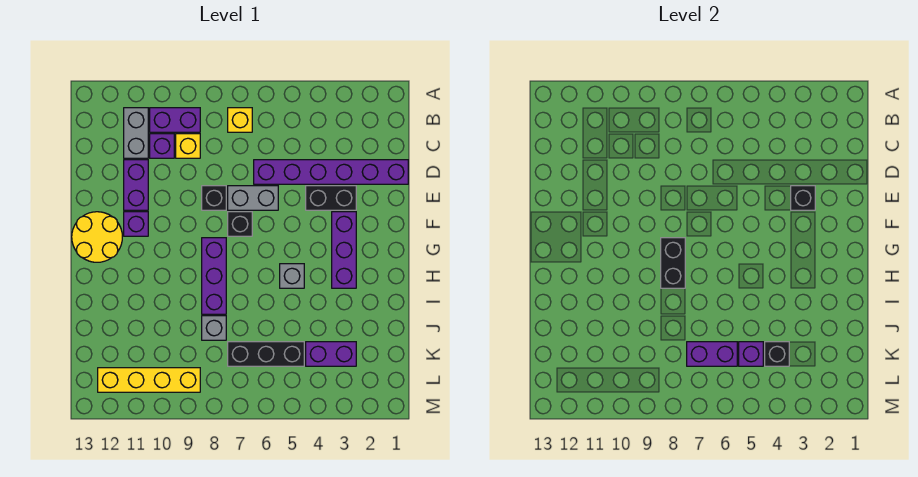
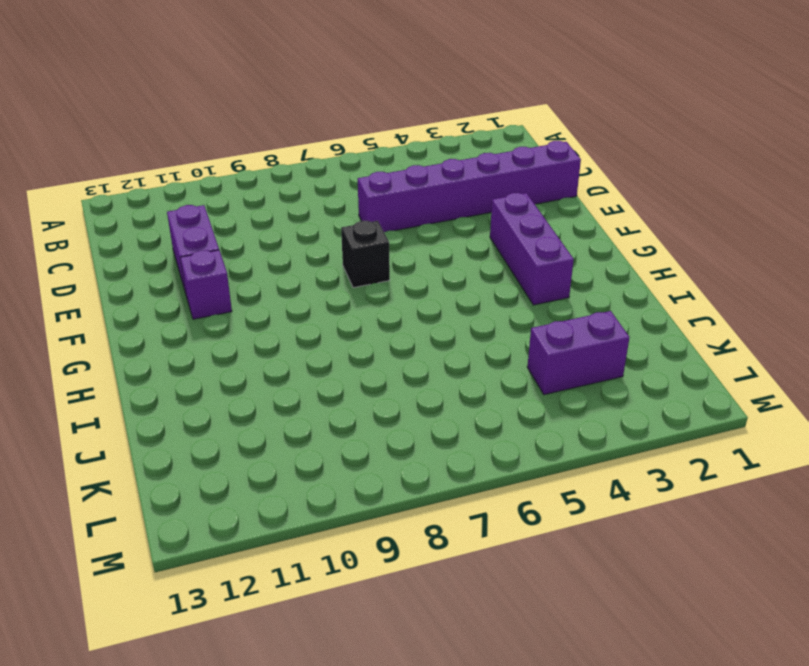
none -> yellow brick B7 level 1
none -> purple brick B9:B10 level 1
none -> grey brick B11:C11 level 1

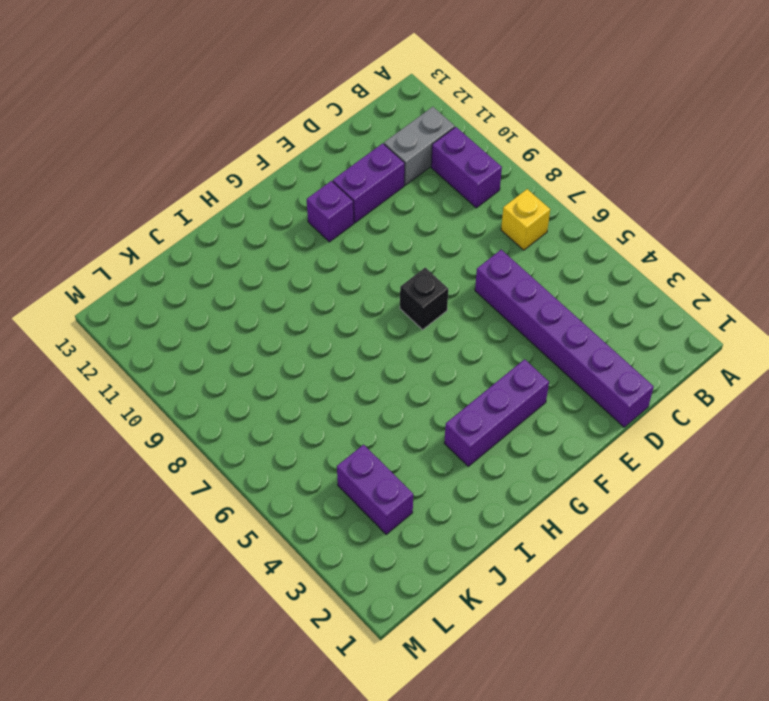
none -> yellow brick C9 level 1
none -> purple brick C10 level 1
none -> black brick E3:E4 level 1

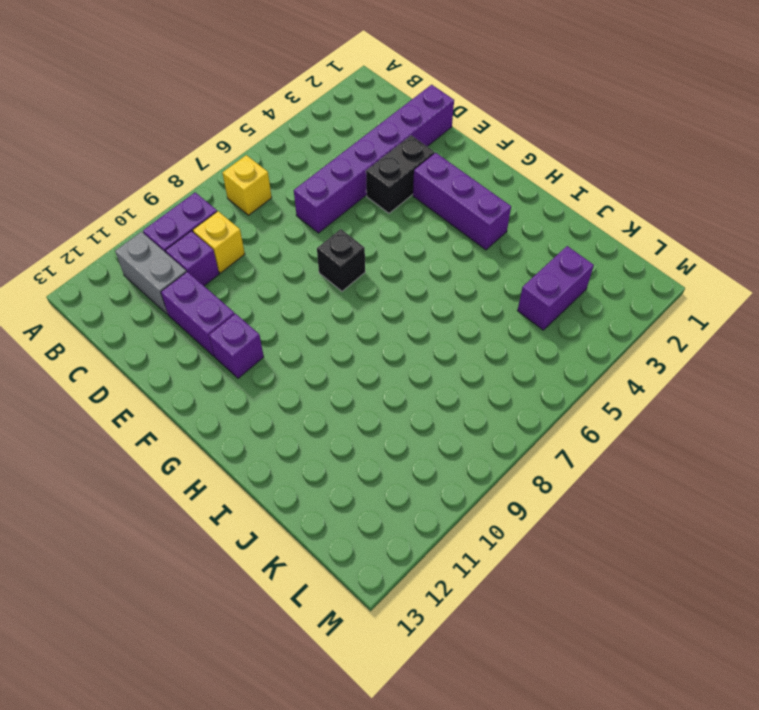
none -> grey brick E6:E7 level 1
none -> black brick E8 level 1
none -> yellow round brick F12:G13 level 1

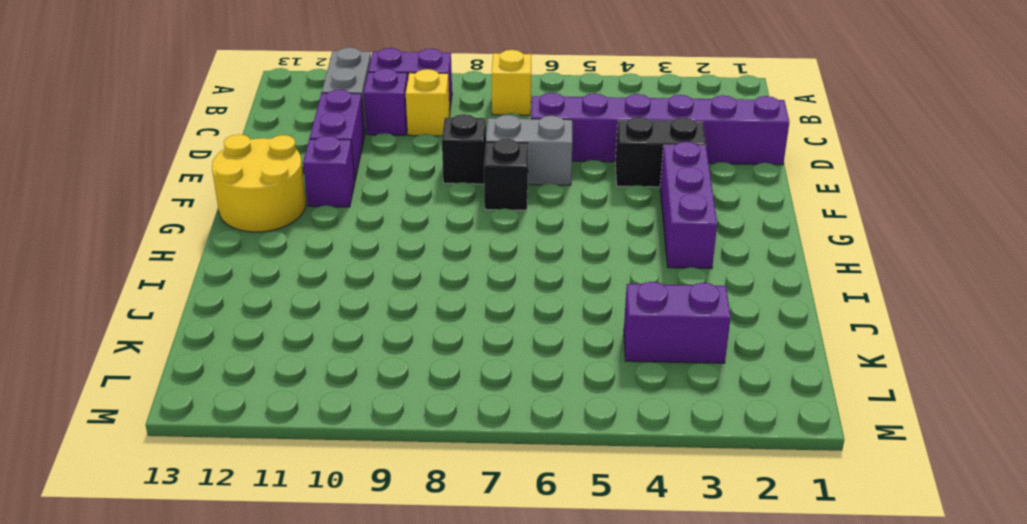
none -> purple brick G8:I8 level 1
none -> grey brick H5 level 1
none -> grey brick J8 level 1

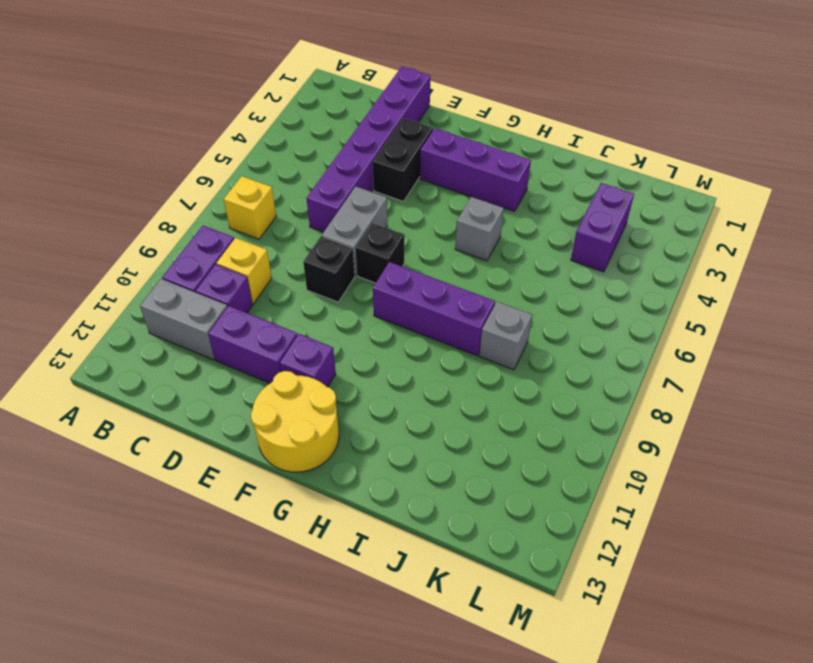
none -> black brick K5:K7 level 1
none -> yellow brick L9:L12 level 1
none -> black brick E3 level 2

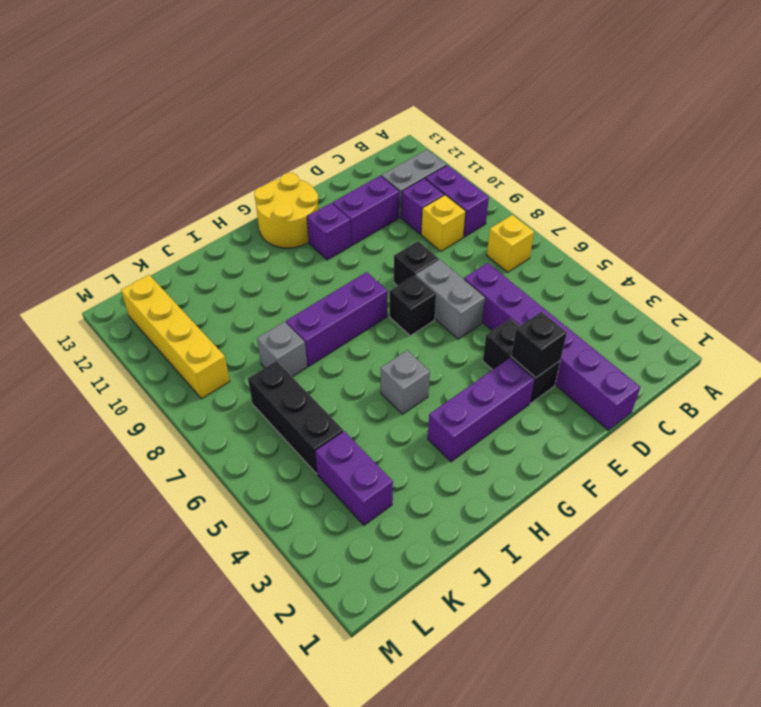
none -> black brick G8:H8 level 2
none -> black brick K4 level 2
none -> purple brick K5 level 2

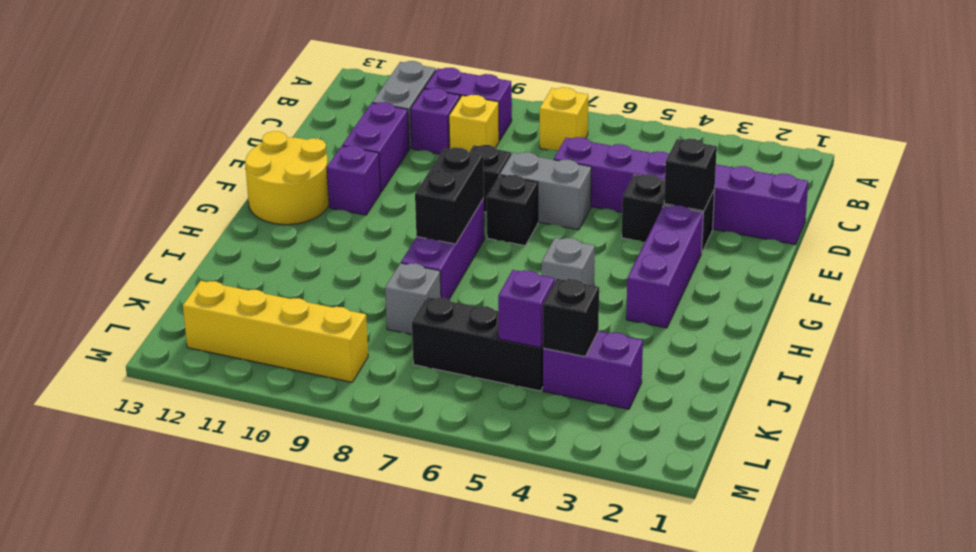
none -> purple brick K6:K7 level 2

